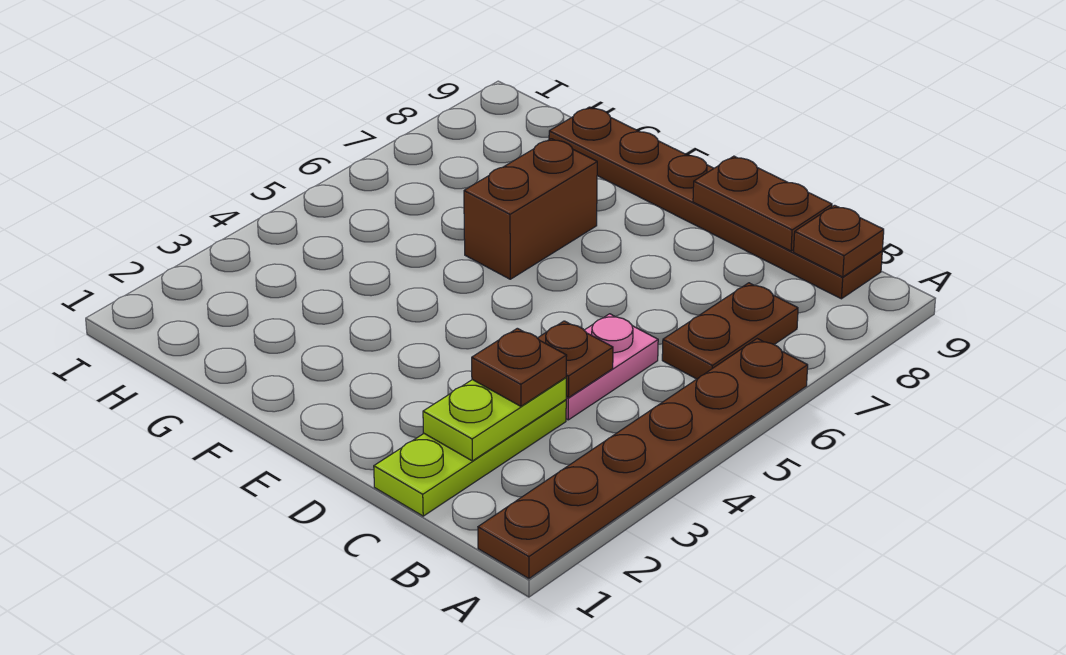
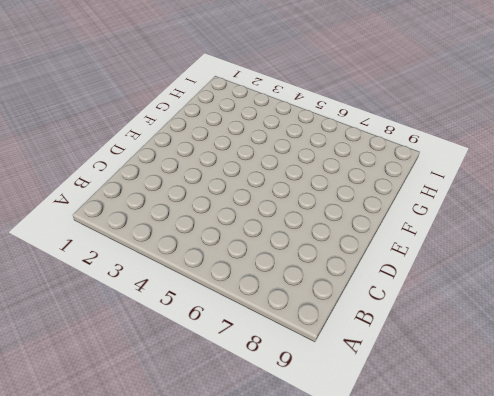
none -> brown plate A1:A6 level 1
none -> brown plate B6:B7 level 1

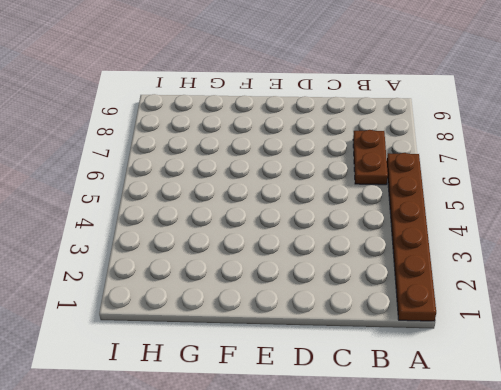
none -> brown plate B9:G9 level 1
none -> lime plate C1:C3 level 1

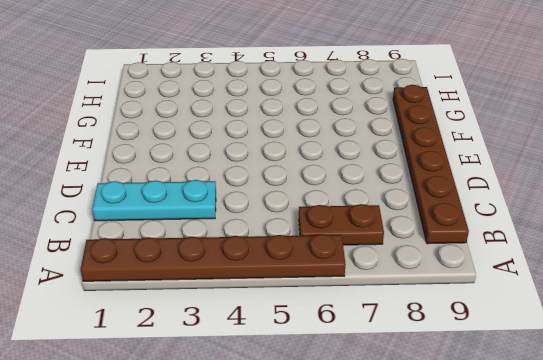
cyan plate C1:C3 level 1 -> lime plate C1:C3 level 1
none -> pink plate C4:C5 level 1
none -> brown brick F6:F7 level 1

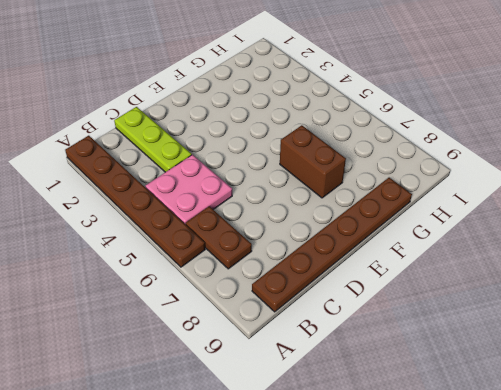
pink plate B4:C5 level 1 -> pink plate C4:C5 level 1
none -> brown plate B9 level 2
none -> lime plate C2:C3 level 2

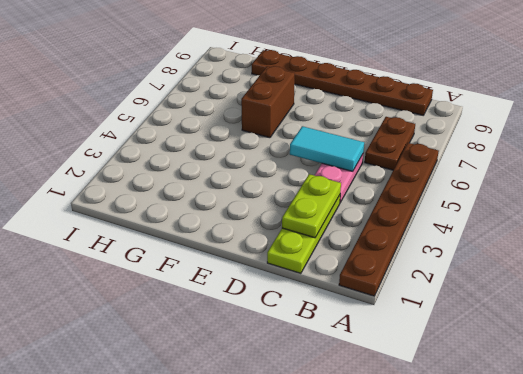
cyan tile C5:D5 level 2 -> none
none -> brown plate B9 level 2
none -> brown plate C4 level 2

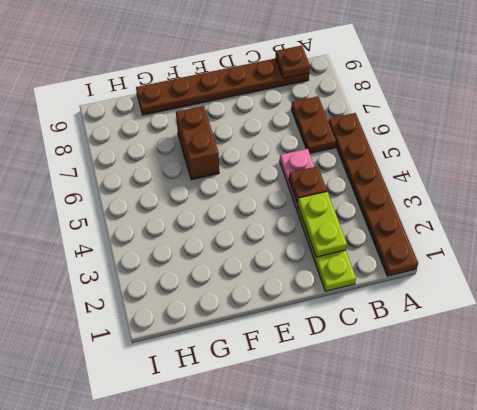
none -> brown plate C9:D9 level 2
none -> brown plate C3 level 3

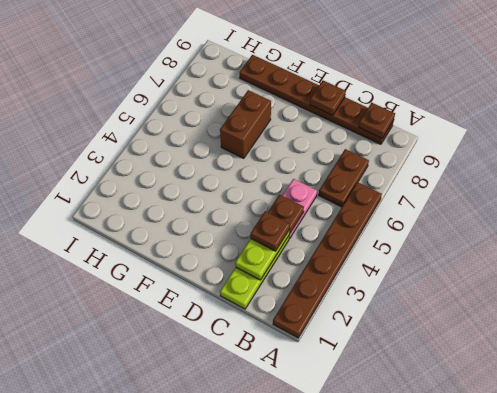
brown plate D9 level 2 -> brown plate C9:D9 level 2

